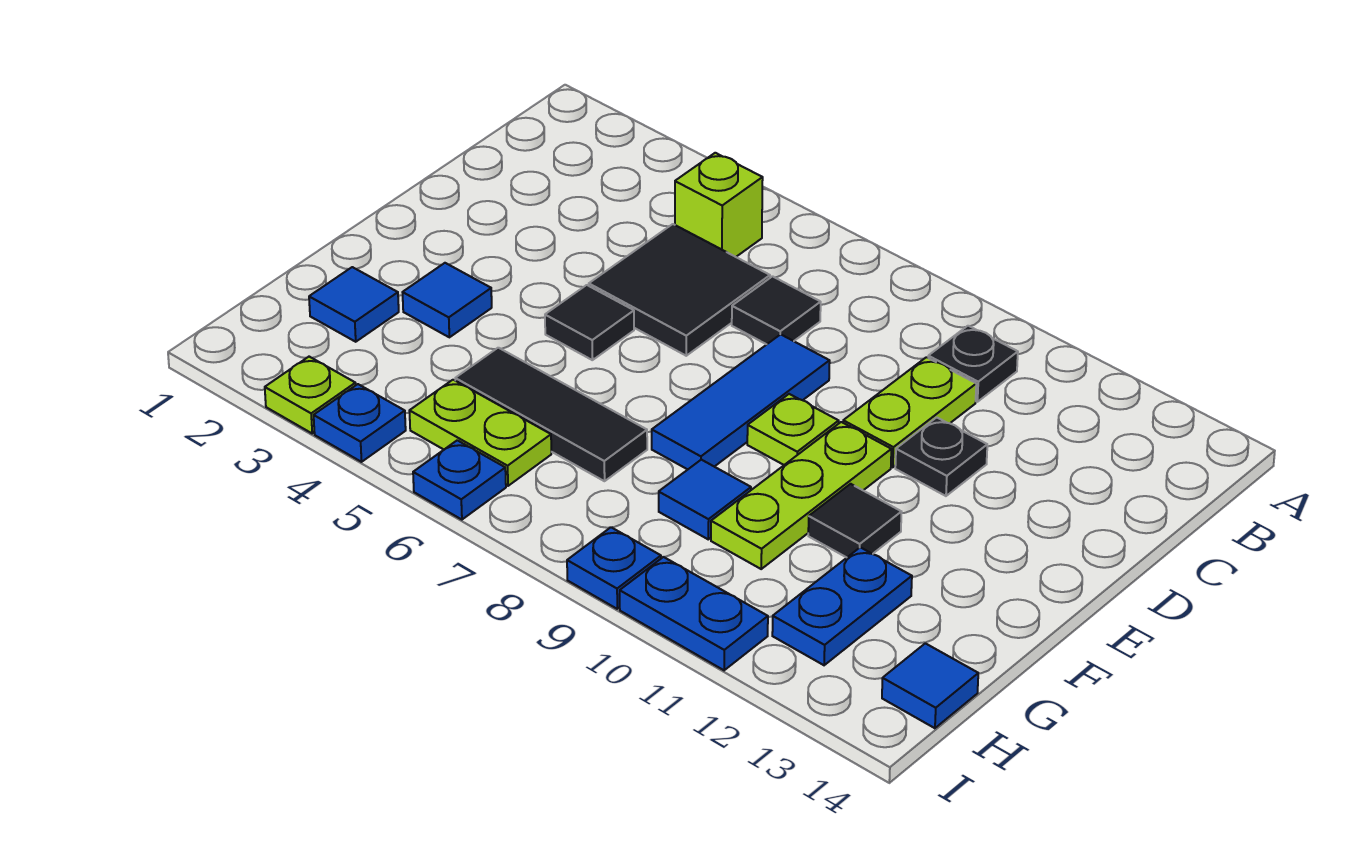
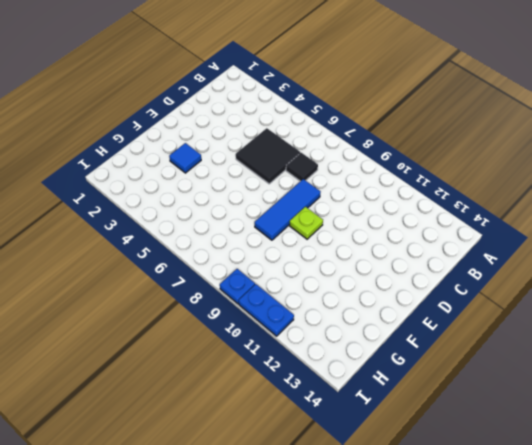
none -> lime brick B5 level 1
none -> black plate B10 level 1
none -> lime plate C10:D10 level 1

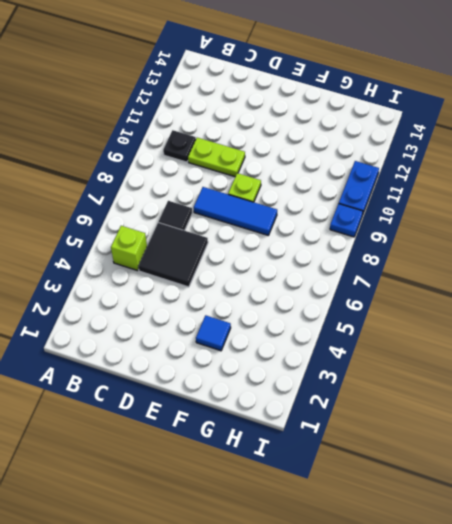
none -> black plate D11 level 1
none -> black tile E5 level 1
none -> lime plate E10:G10 level 1

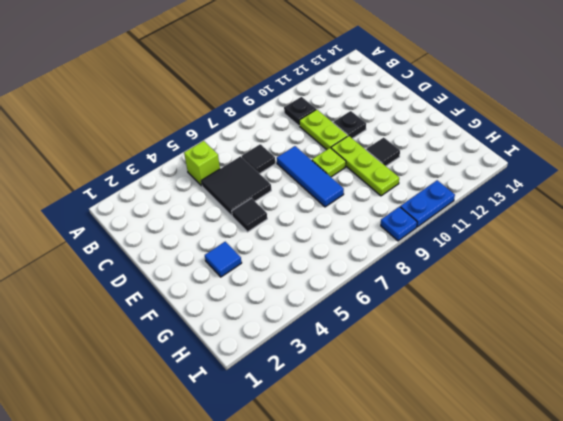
none -> blue tile G2 level 1
none -> black tile G5:G7 level 1
none -> blue tile G9 level 1

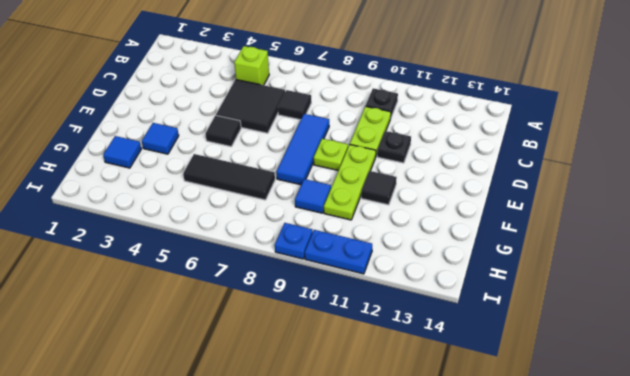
none -> blue plate G12:H12 level 1
none -> lime plate H5:H6 level 1
none -> blue tile H14 level 1

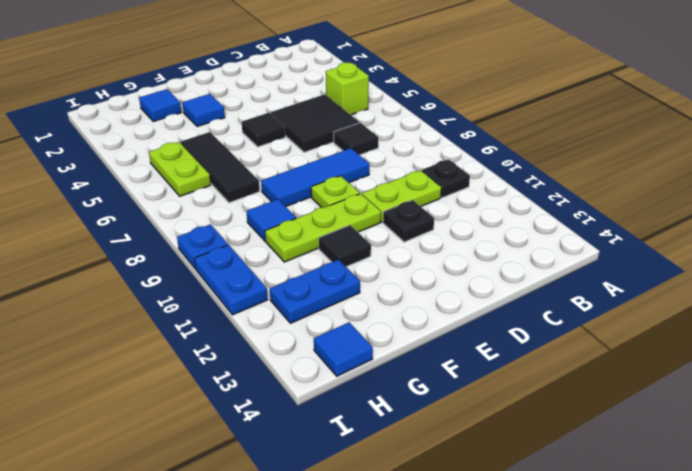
none -> lime plate I3 level 1
none -> blue plate I4 level 1
none -> blue plate I6 level 1

